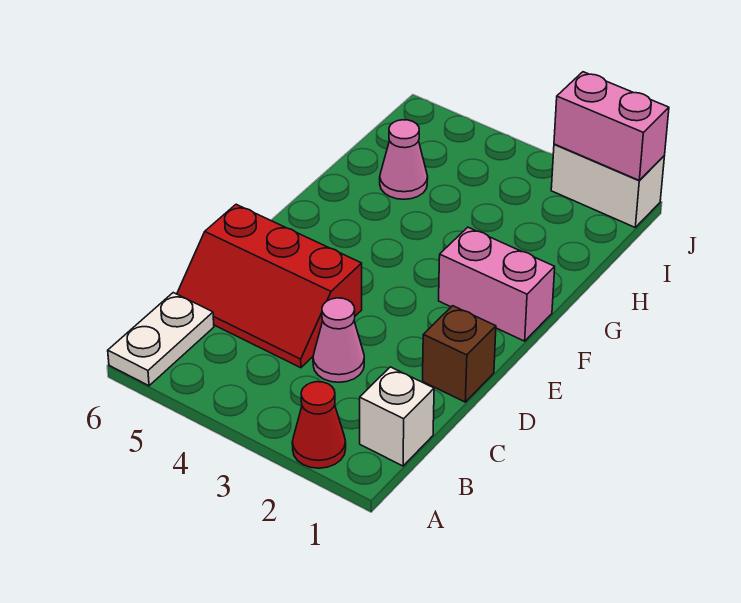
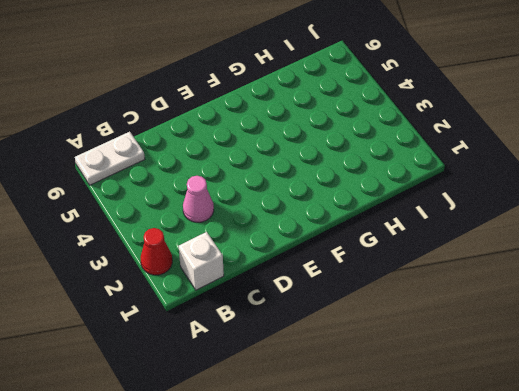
none -> red slope C4:D6 level 1 top D
none -> brown brick D1 level 1

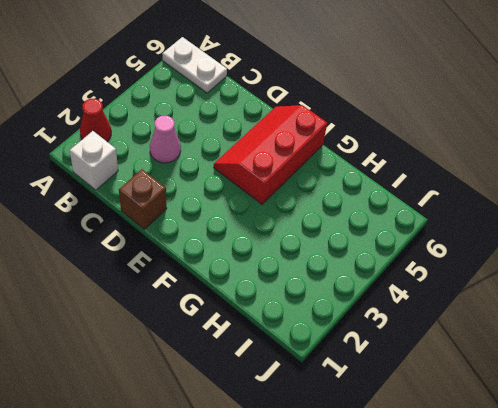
red slope E4:F6 level 1 top F -> red slope C4:D6 level 1 top D
none -> pink brick F1:F2 level 1
none -> pink cone H5 level 1

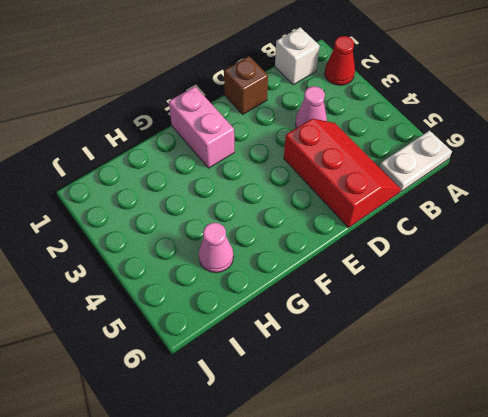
none -> white brick J1:J2 level 1
none -> pink brick J1:J2 level 2

